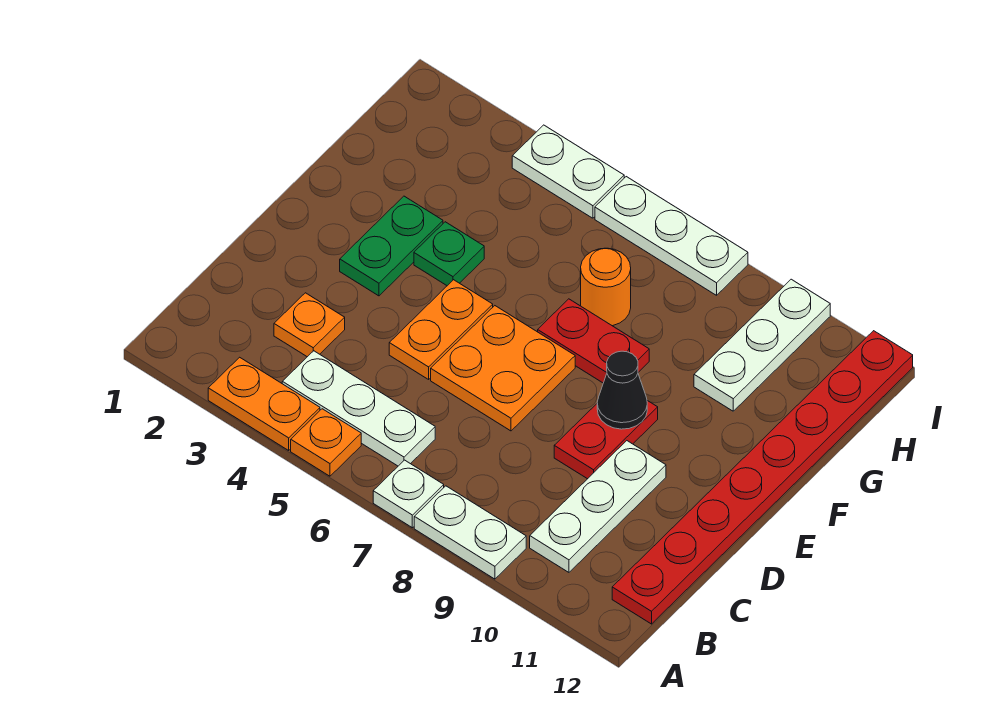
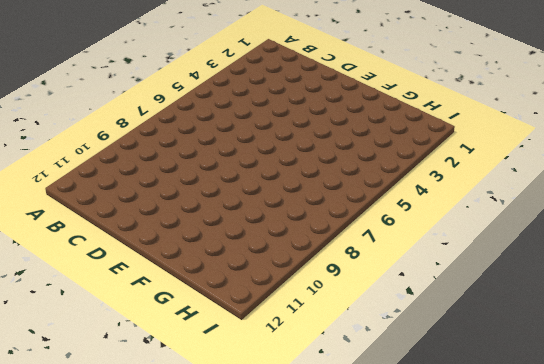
none -> orange plate A3:A4 level 1
none -> orange plate A5 level 1
none -> white plate A7 level 1

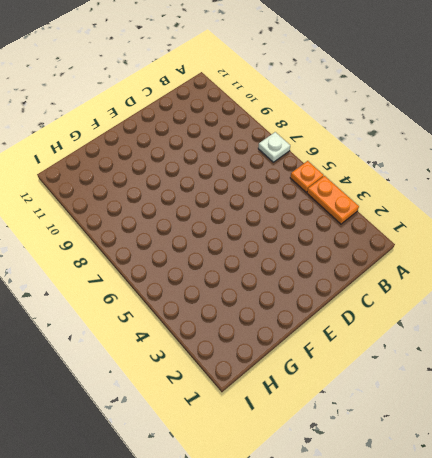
none -> white plate A8:A9 level 1
none -> white plate B4:B6 level 1
none -> white plate B10:D10 level 1

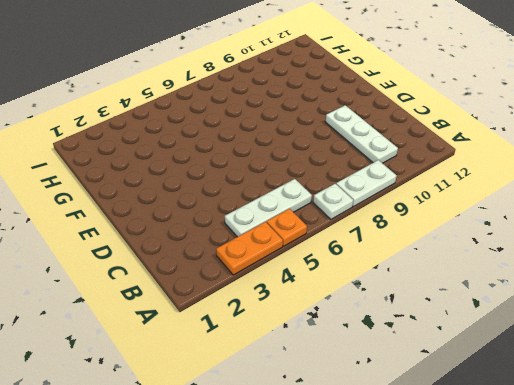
none -> red plate B12:I12 level 1
none -> orange plate C3 level 1
none -> orange plate D5:E5 level 1

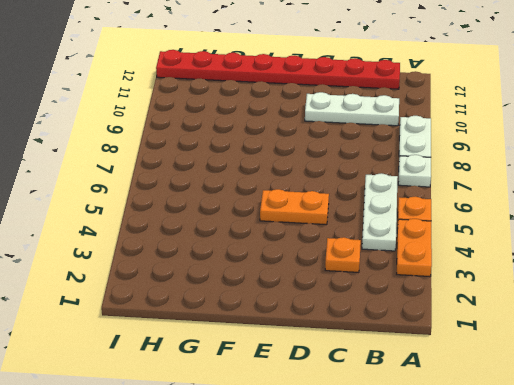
none -> orange plate D6:E7 level 1
none -> red plate D9:E9 level 1
none -> green plate E3:F3 level 1

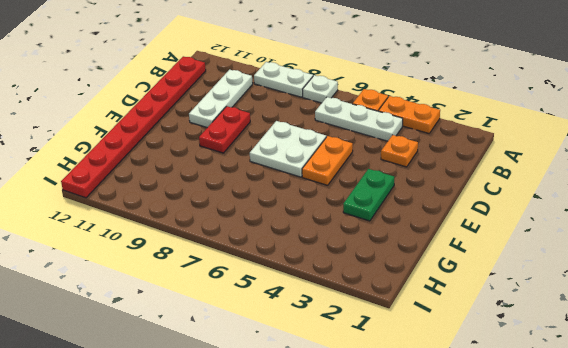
white plate D6:E7 level 1 -> orange plate D6:E7 level 1
none -> green plate F4 level 1
none -> red plate F7:F8 level 1
none -> orange round brick G7 level 1

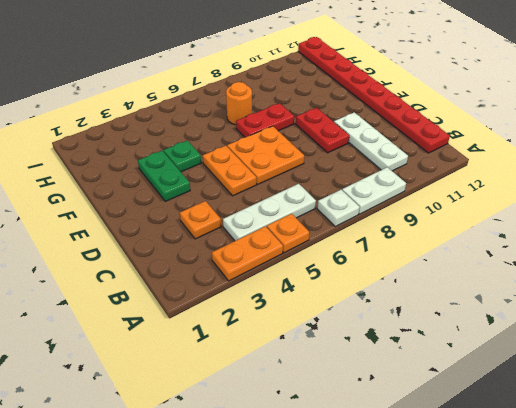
none -> white plate G10:I10 level 1
none -> white plate I4:I5 level 1
none -> white plate I6:I8 level 1

